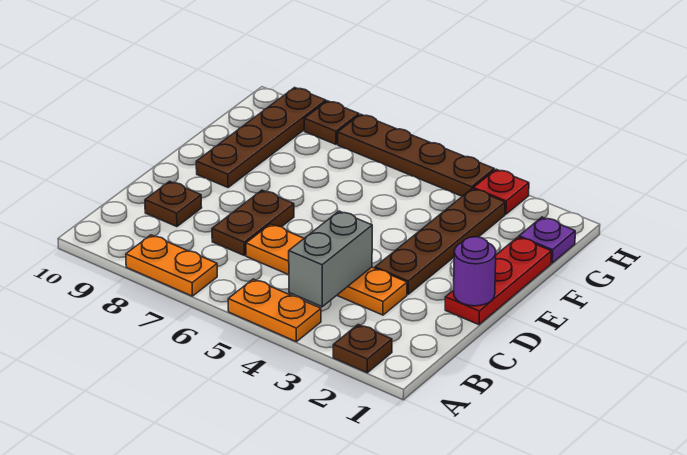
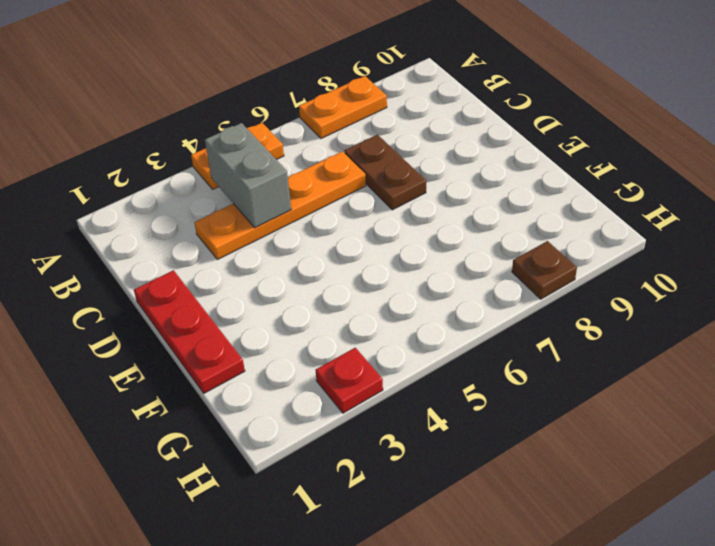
none -> brown plate A2 level 1
none -> brown plate C9 level 1
none -> brown plate D3:G3 level 1

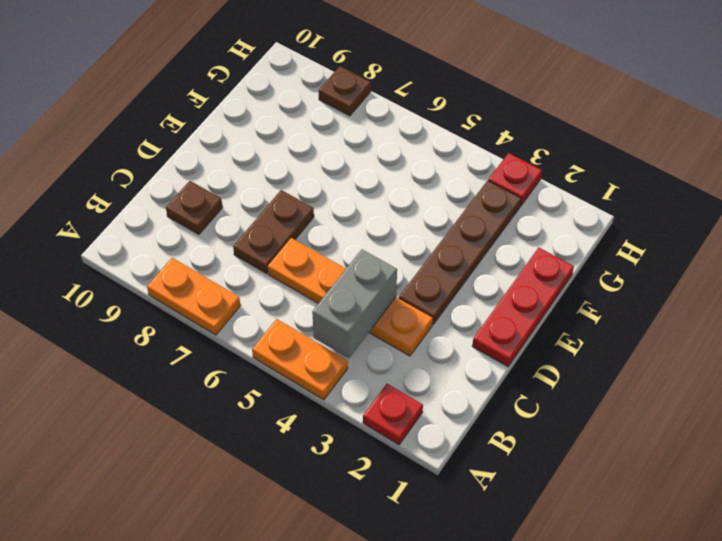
red plate A2 level 1 -> brown plate A2 level 1
none -> brown plate E9:H9 level 1
none -> purple plate G1 level 1
none -> brown plate H4:H7 level 1

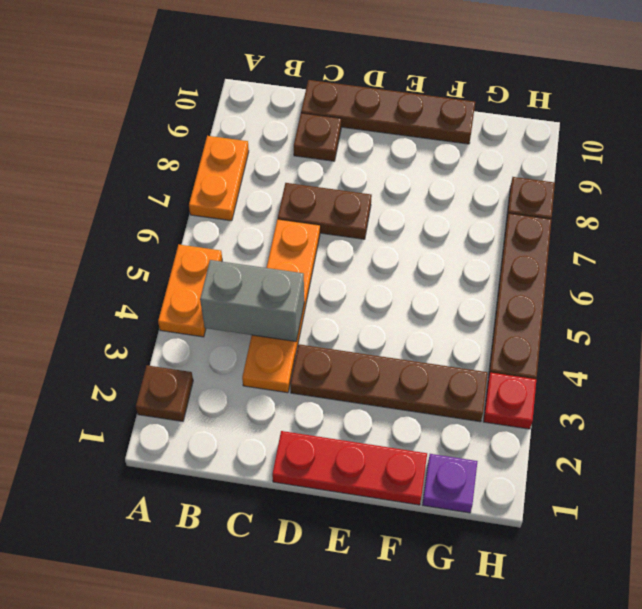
brown plate C10:F10 level 1 -> brown plate E9:H9 level 1
none -> purple round brick D1 level 2

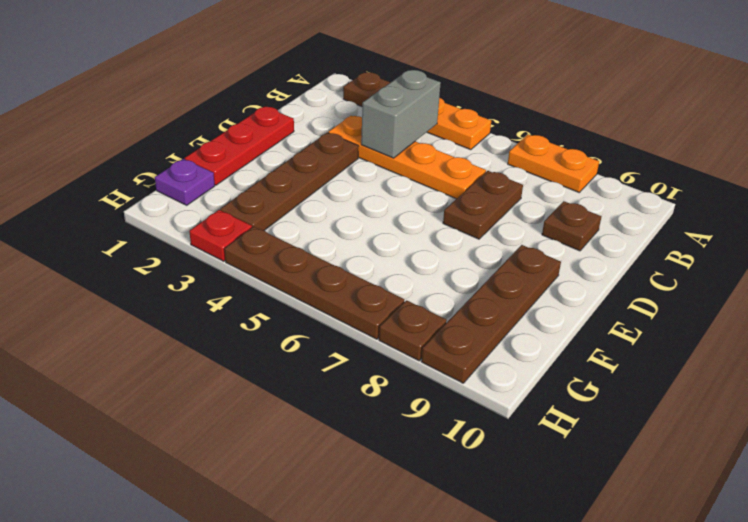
none -> purple round brick D1 level 2

